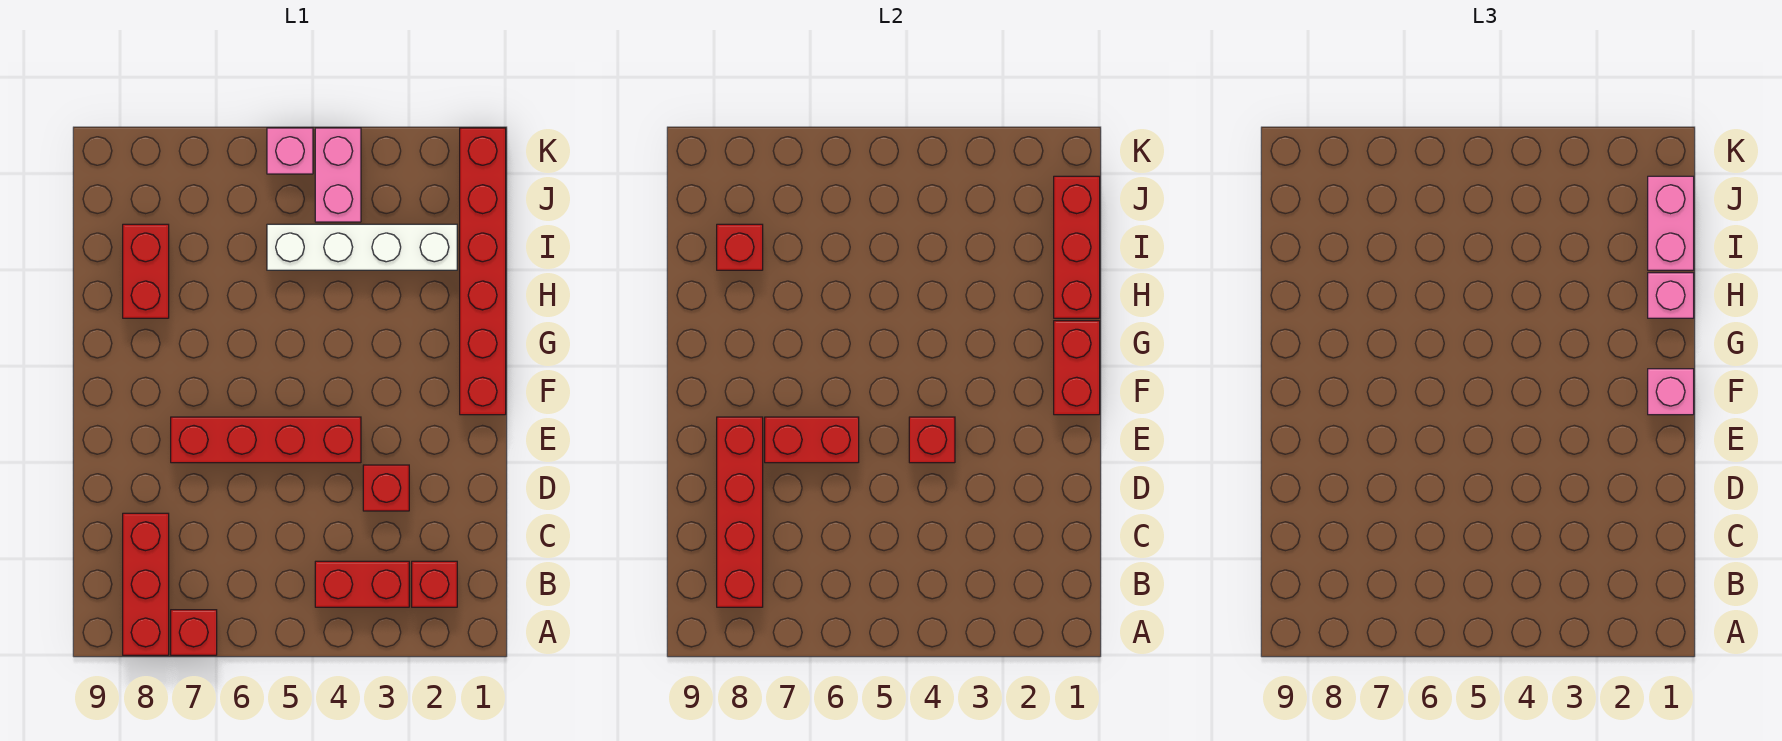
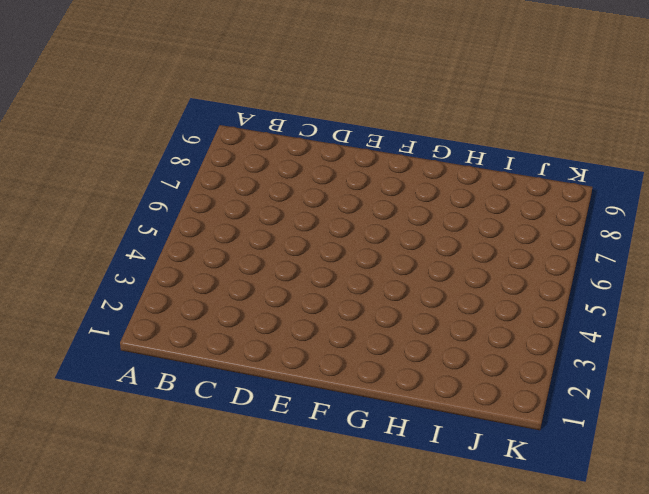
none -> red brick A7 level 1
none -> red brick A8:C8 level 1
none -> red brick B2 level 1

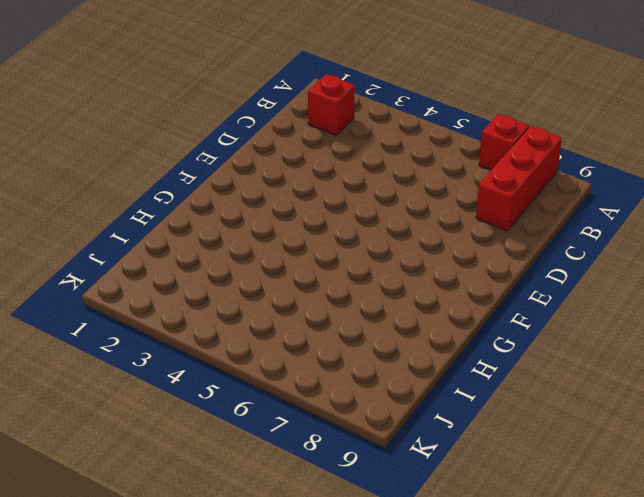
none -> red brick B3:B4 level 1
none -> red brick D3 level 1
none -> red brick E4:E7 level 1

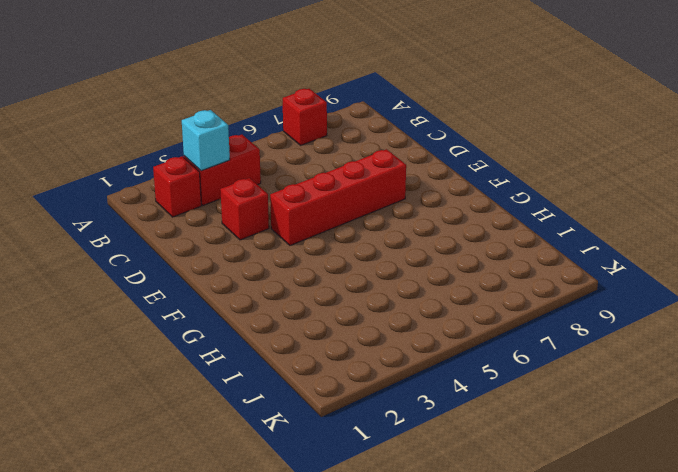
cyan brick B3 level 2 -> none
none -> red brick A8:C8 level 1
none -> red brick F1:K1 level 1
none -> red brick H8:I8 level 1

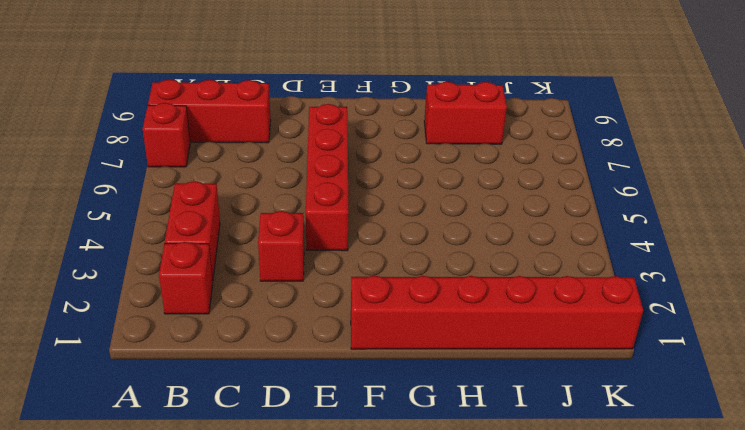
none -> white brick I2:I5 level 1
none -> pink brick J4:K4 level 1
none -> pink brick K5 level 1

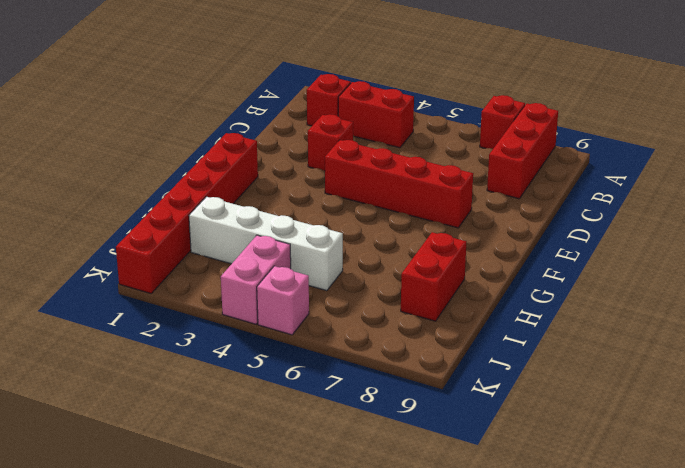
none -> red brick B8:E8 level 2
none -> red brick E4 level 2
none -> red brick E6:E7 level 2

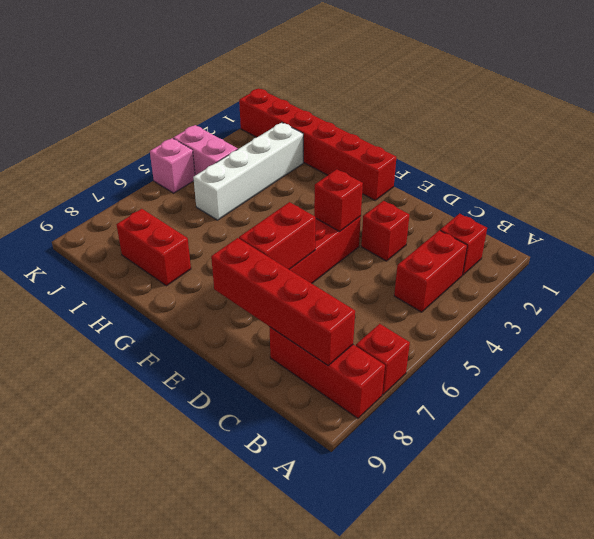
none -> red brick F1:G1 level 2
none -> red brick H1:J1 level 2
none -> red brick I8 level 2

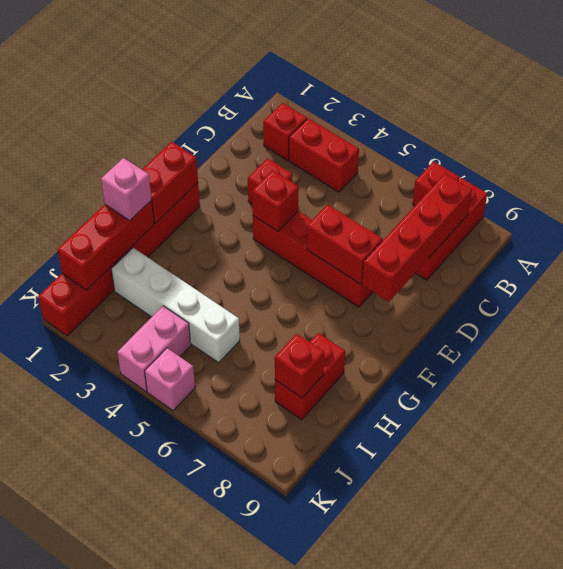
none -> pink brick F1 level 3
none -> pink brick I1:J1 level 3

